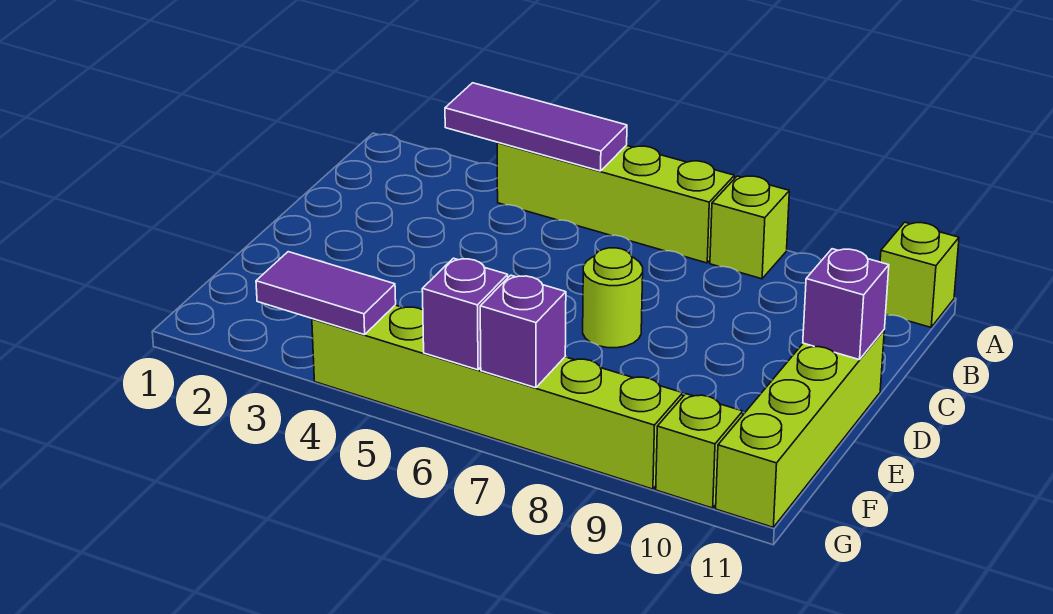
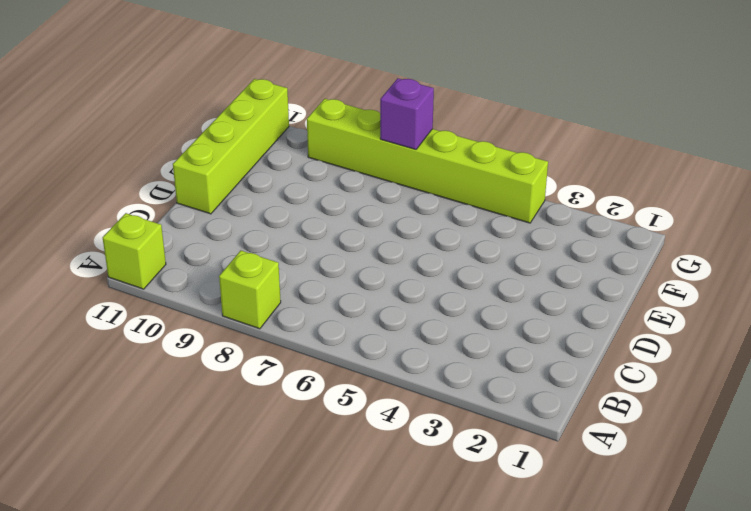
none -> lime brick A4:A7 level 1
none -> lime round brick D7 level 1
none -> lime brick G10 level 1

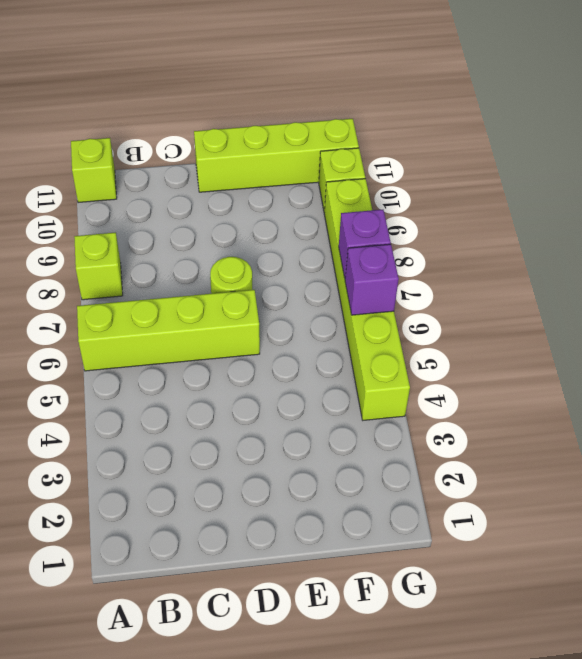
lime brick A6:D6 level 1 -> lime brick A4:A7 level 1
none -> purple tile A3:A5 level 2
none -> purple brick D11 level 2
none -> purple tile G3:G4 level 2

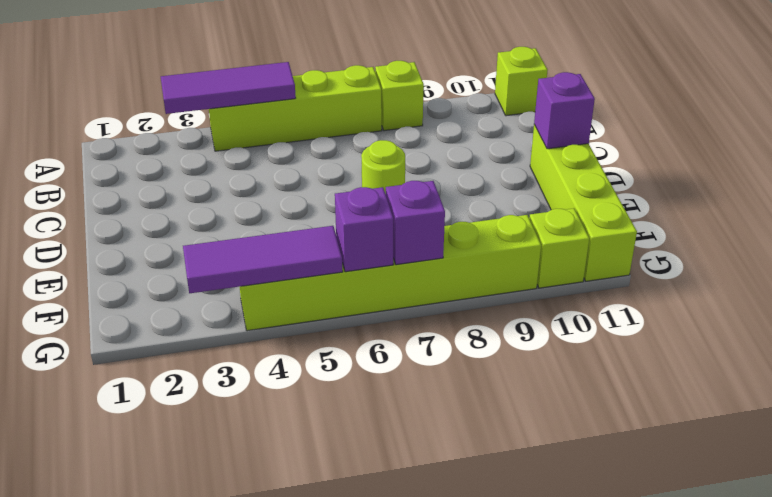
purple tile G3:G5 level 2 -> purple tile G3:G4 level 2

